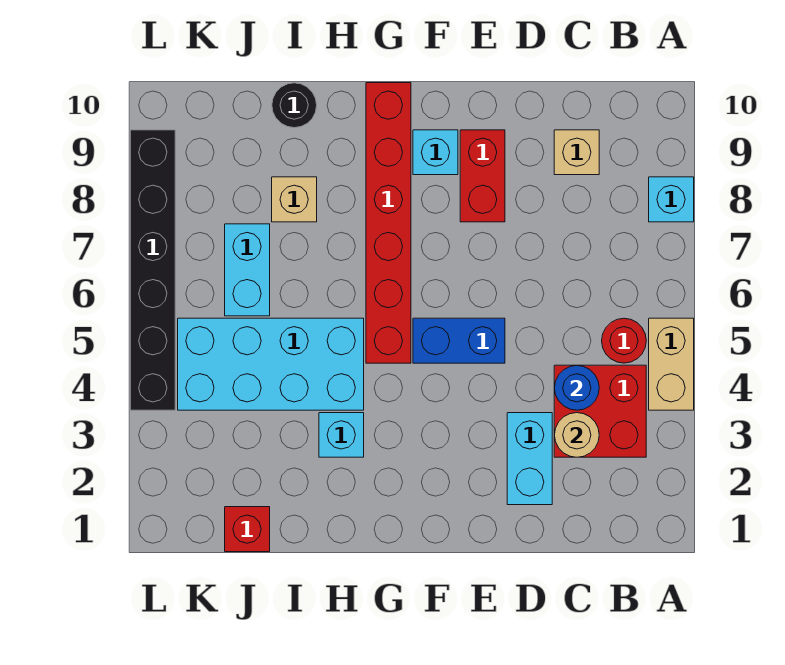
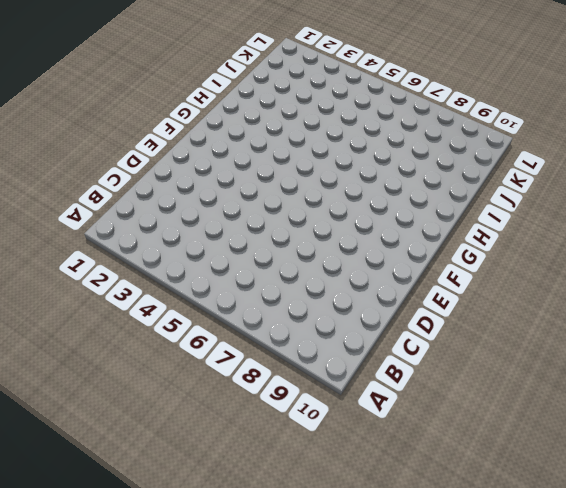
none -> tan brick A4:A5 level 1
none -> cyan brick A8 level 1
none -> red brick B3:C4 level 1

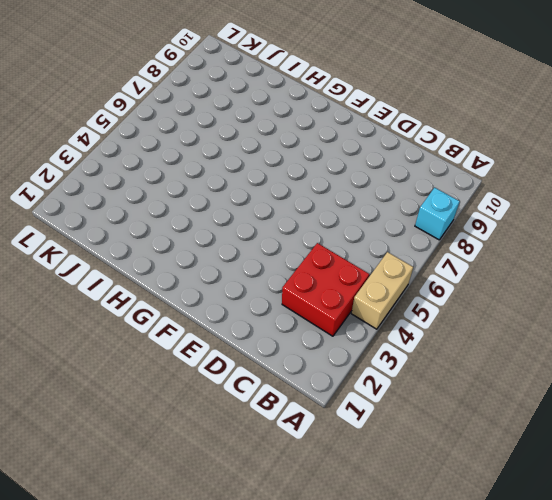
none -> red round brick B5 level 1
none -> tan brick C9 level 1
none -> cyan brick D2:D3 level 1

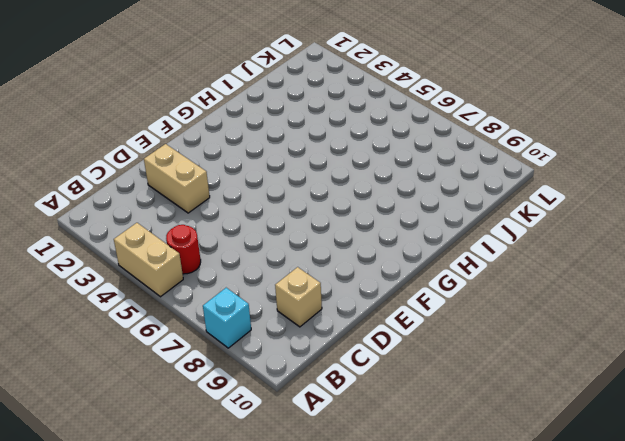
tan brick D2:D3 level 1 -> cyan brick D2:D3 level 1
none -> red brick B3:C4 level 1
none -> blue brick E5:F5 level 1
none -> red brick E8:E9 level 1

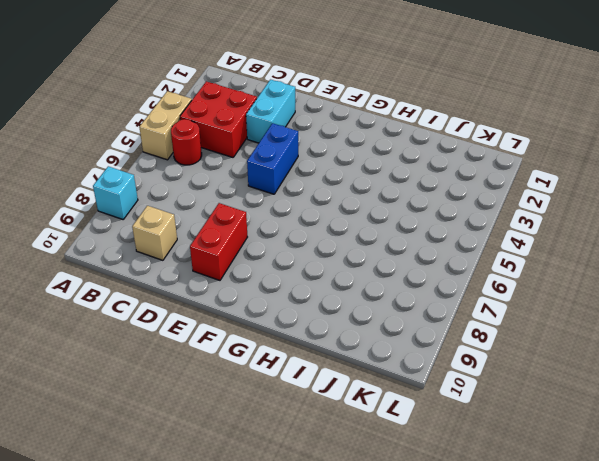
blue brick E4:E5 level 1 -> blue brick E5:F5 level 1
none -> cyan brick F9 level 1
none -> red brick G5:G10 level 1
none -> cyan brick H3 level 1

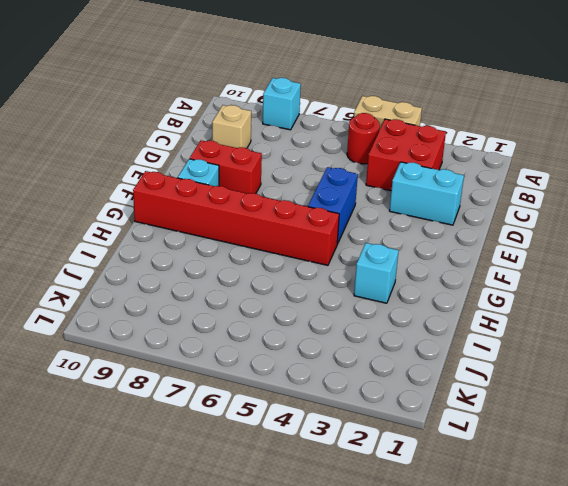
none -> cyan brick H4:K5 level 1
none -> tan brick I8 level 1
none -> black round brick I10 level 1

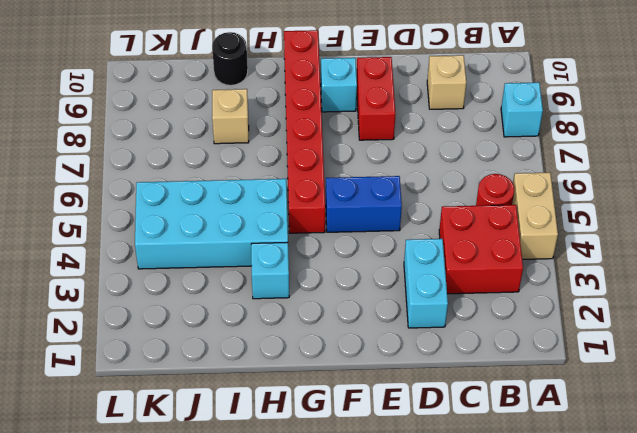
none -> red brick J1 level 1
none -> cyan brick J6:J7 level 1
none -> black brick L4:L9 level 1

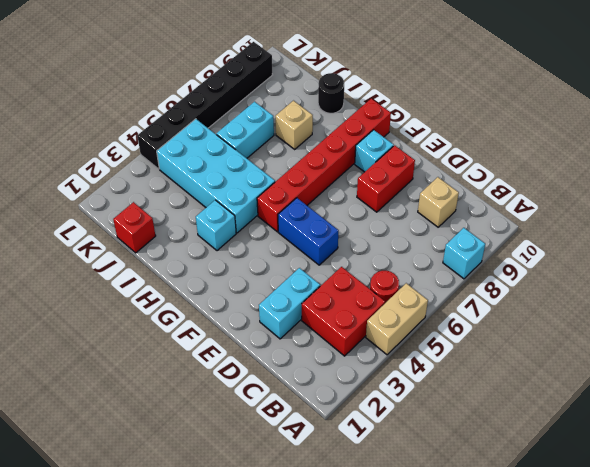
none -> tan round brick C3 level 2
none -> blue round brick C4 level 2

